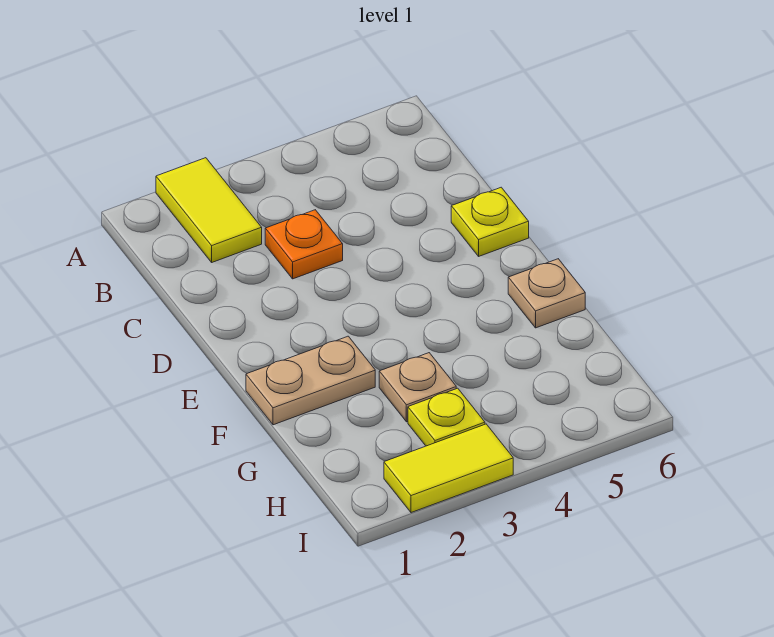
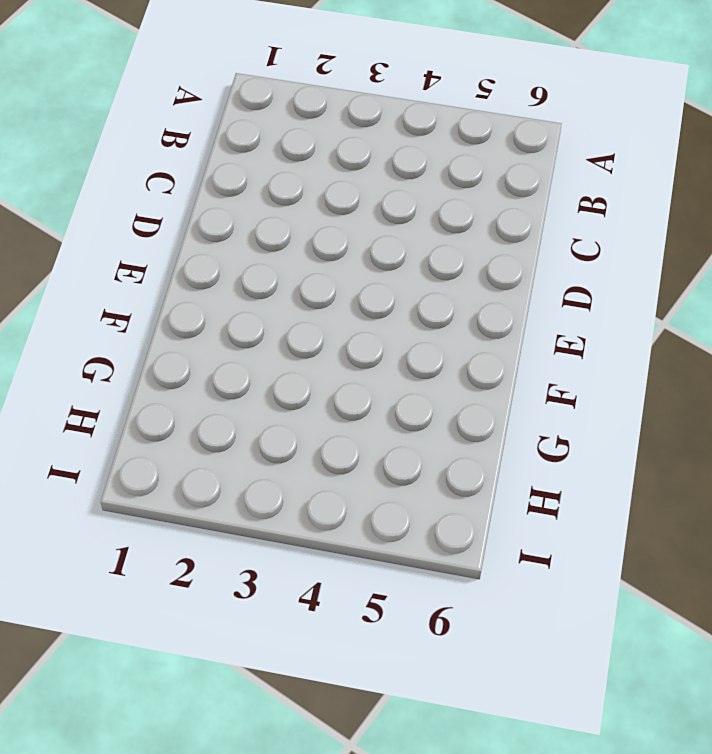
none -> yellow tile A2:B2 level 1
none -> orange plate C3 level 1

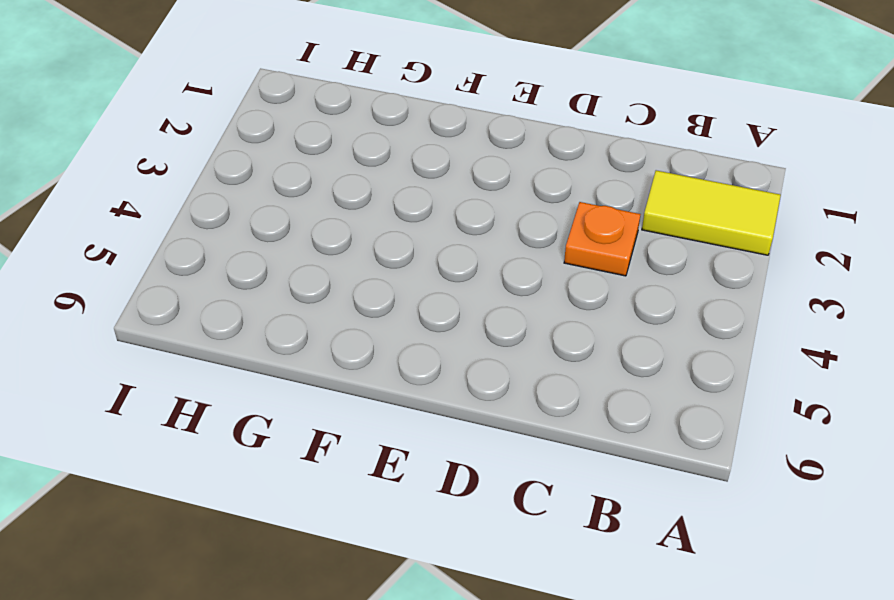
none -> yellow plate D6 level 1
none -> tan plate F1:F2 level 1

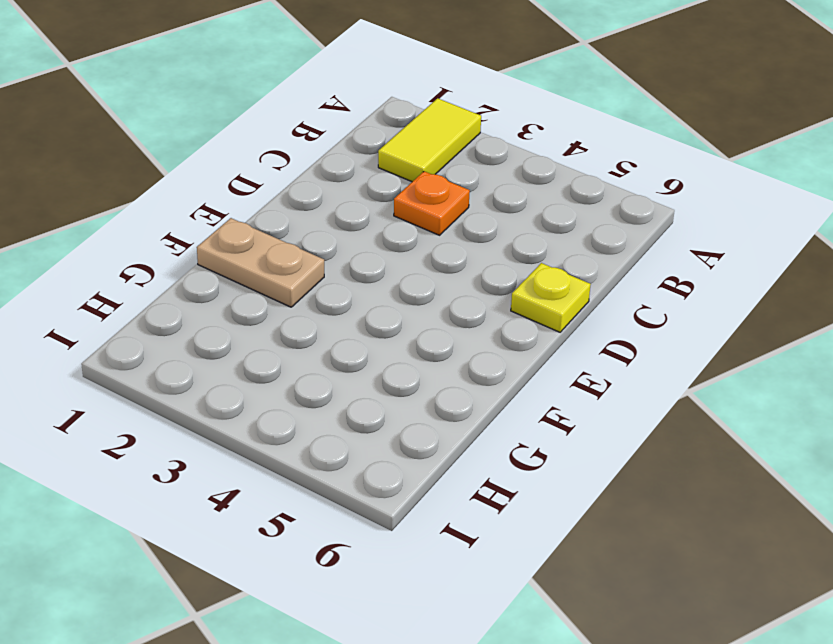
none -> tan plate F6 level 1
none -> tan plate G3 level 1

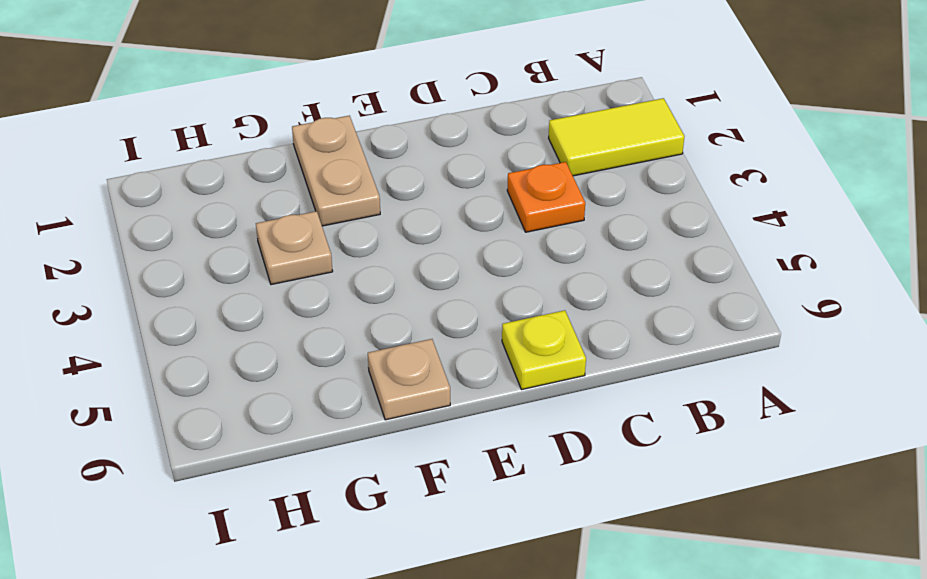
none -> yellow plate H3 level 1
none -> yellow tile I2:I3 level 1

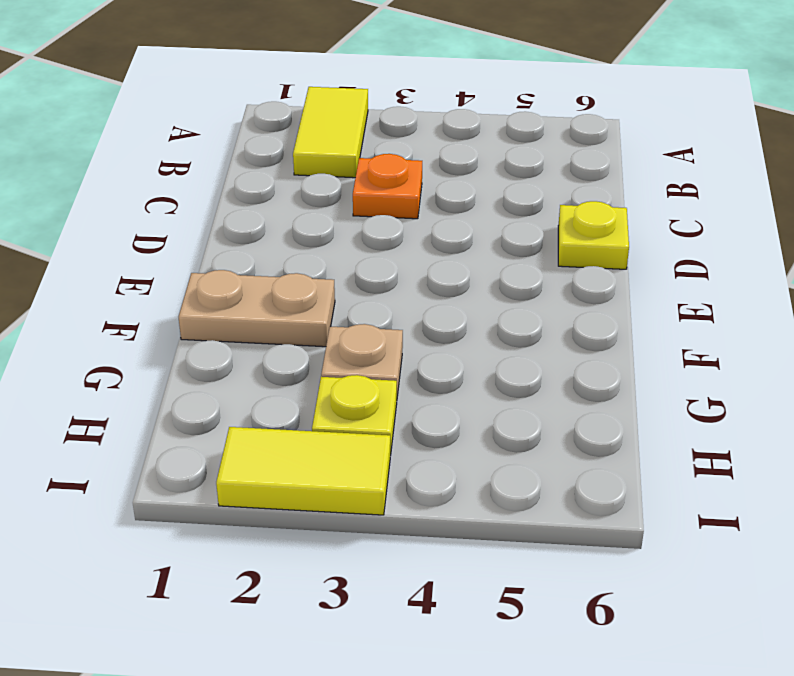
none -> tan plate F6 level 1

